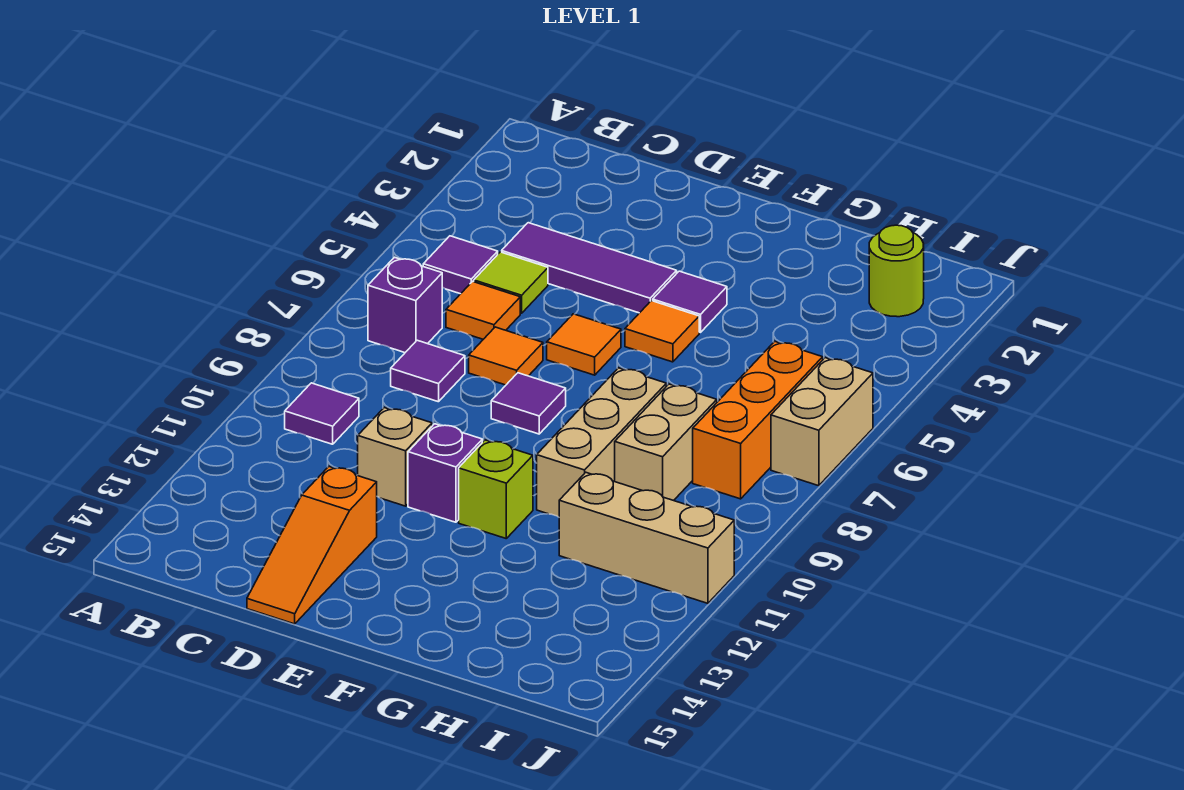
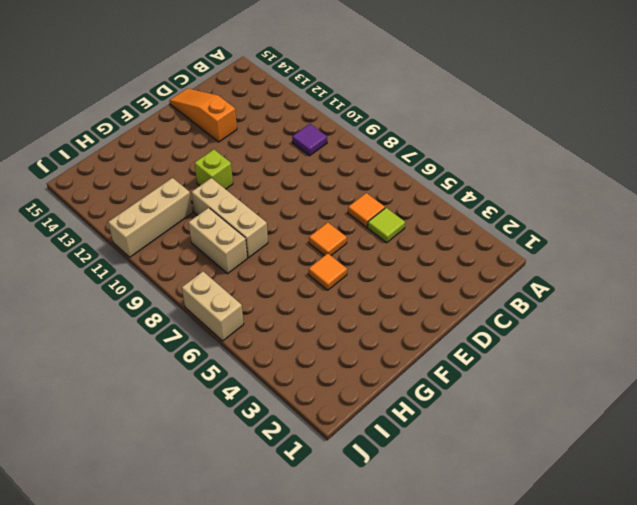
none -> purple tile B5 level 1
none -> purple brick B7 level 1
none -> purple tile C4:E4 level 1

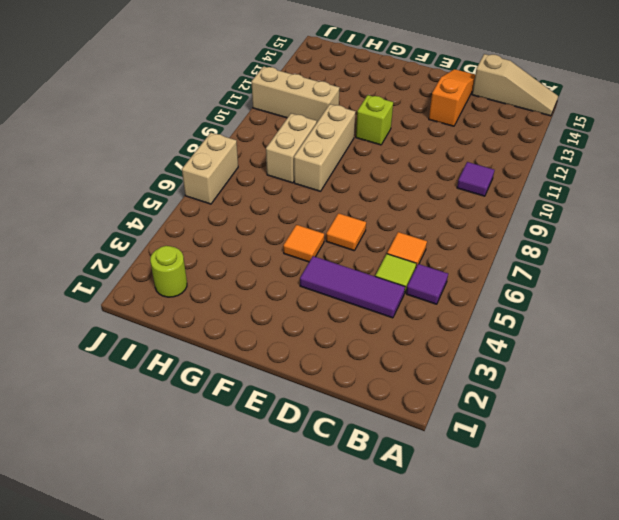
tan slope A15:C15 level 1 top C -> none
none -> purple brick B7 level 1
none -> purple tile C8 level 1
none -> orange tile D7 level 1

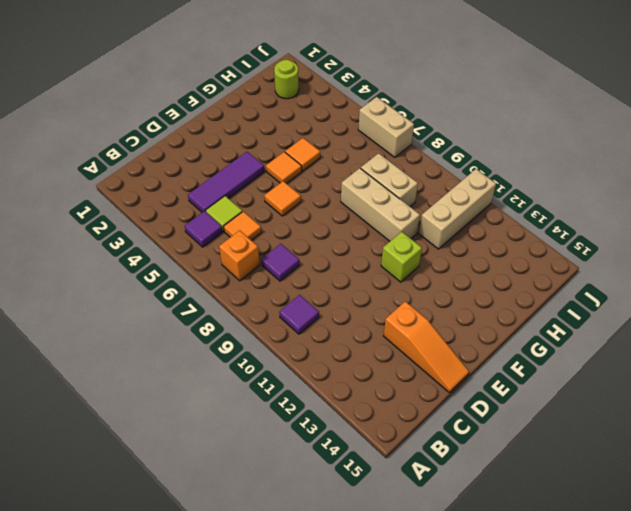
orange brick B7 level 1 -> purple brick B7 level 1
orange tile G5 level 1 -> orange tile D7 level 1
none -> tan brick D11 level 1
none -> purple tile E8 level 1
none -> purple brick E11 level 1

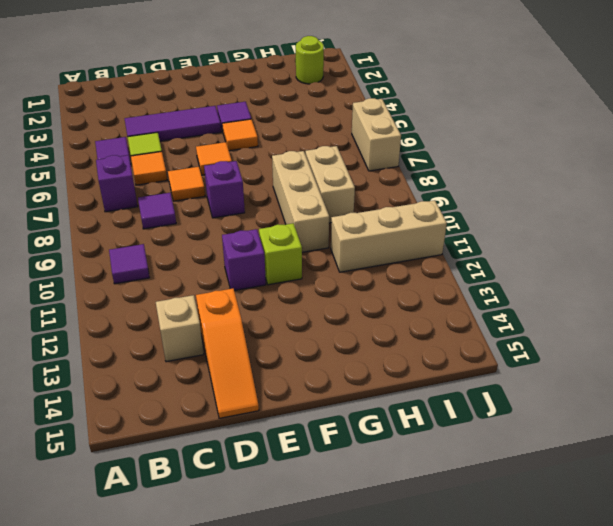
tan brick C13 level 1 -> tan brick D11 level 1
purple brick E8 level 1 -> purple tile E8 level 1
none -> orange brick I6:I8 level 1

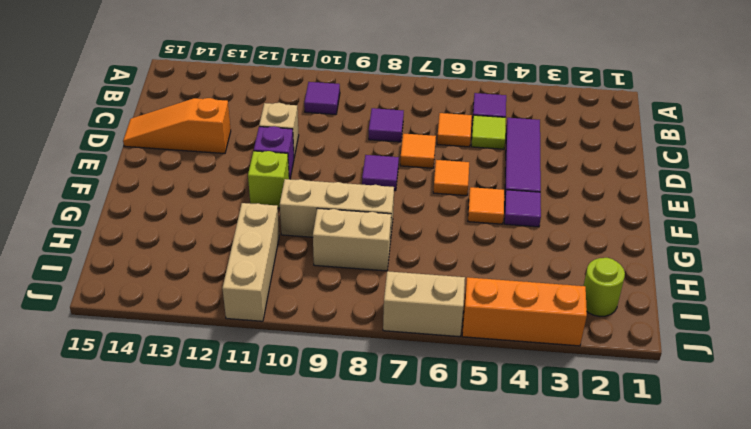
orange brick J3:J5 level 1 -> orange brick I6:I8 level 1
none -> purple brick B7 level 1

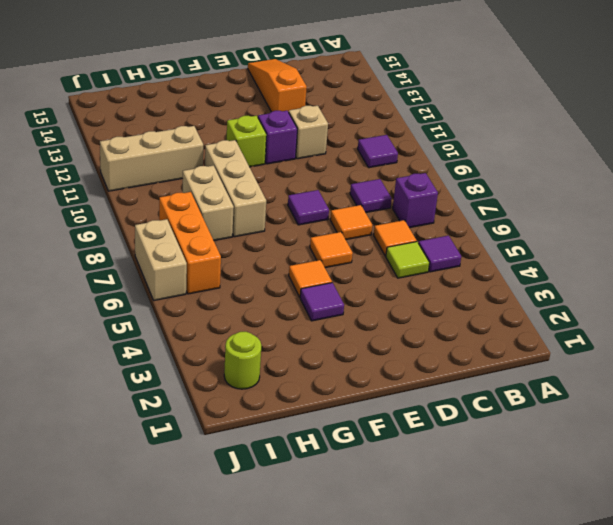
none -> purple tile C4:E4 level 1

